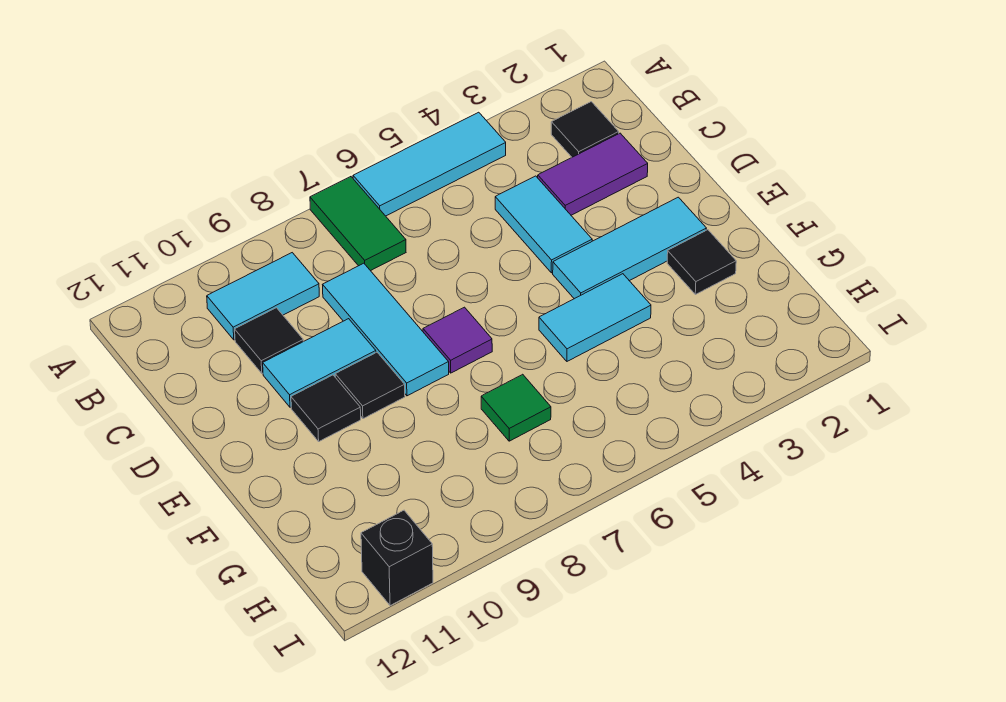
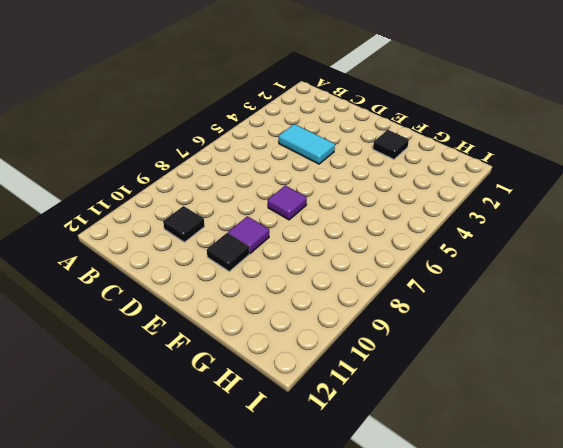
purple tile E9 level 1 -> black tile E9 level 1
none -> cyan tile A4:A6 level 1
none -> green tile A7:B7 level 1
none -> black tile B2 level 1

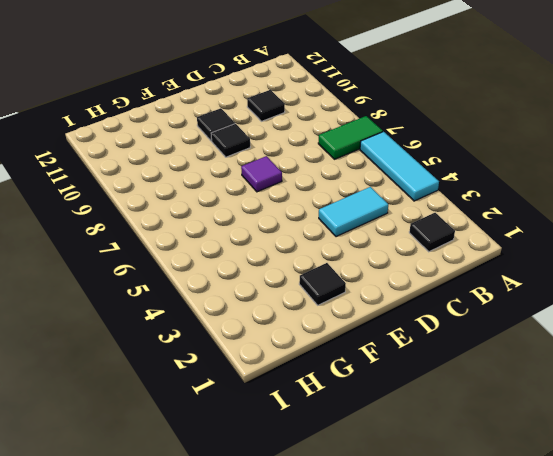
none -> cyan tile B9:B10 level 1
none -> purple tile C2:C3 level 1
none -> cyan tile C8:E8 level 1

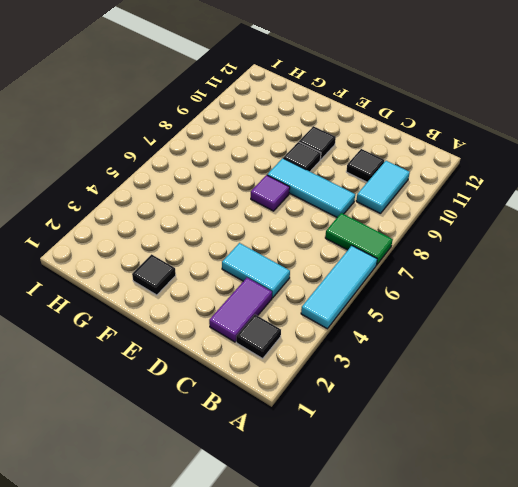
none -> cyan tile D9:D10 level 1
none -> cyan tile E2:E4 level 1
none -> cyan tile F4:F5 level 1

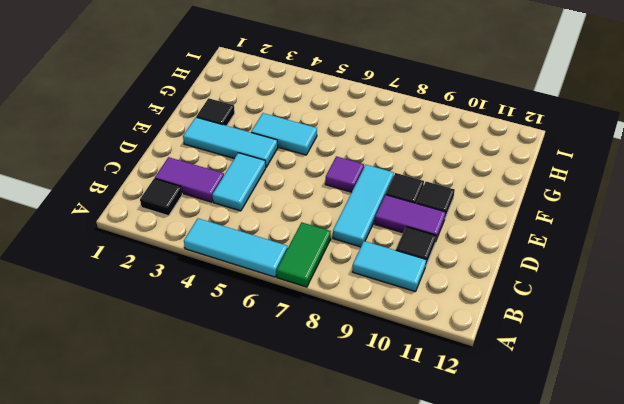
purple tile D9:D10 level 1 -> cyan tile D9:D10 level 1
none -> green tile G7 level 1
none -> black brick I11 level 1

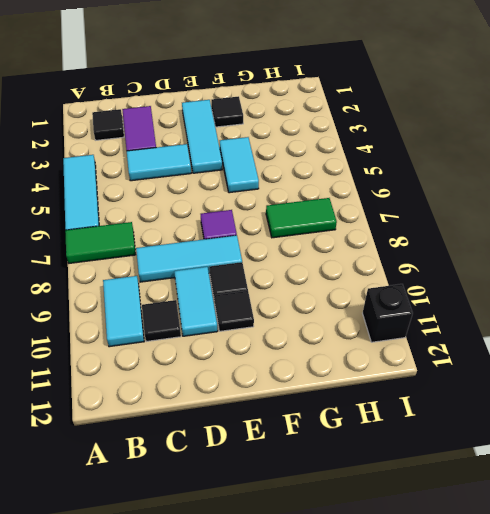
green tile G7:H7 level 1 -> green tile G7 level 1

